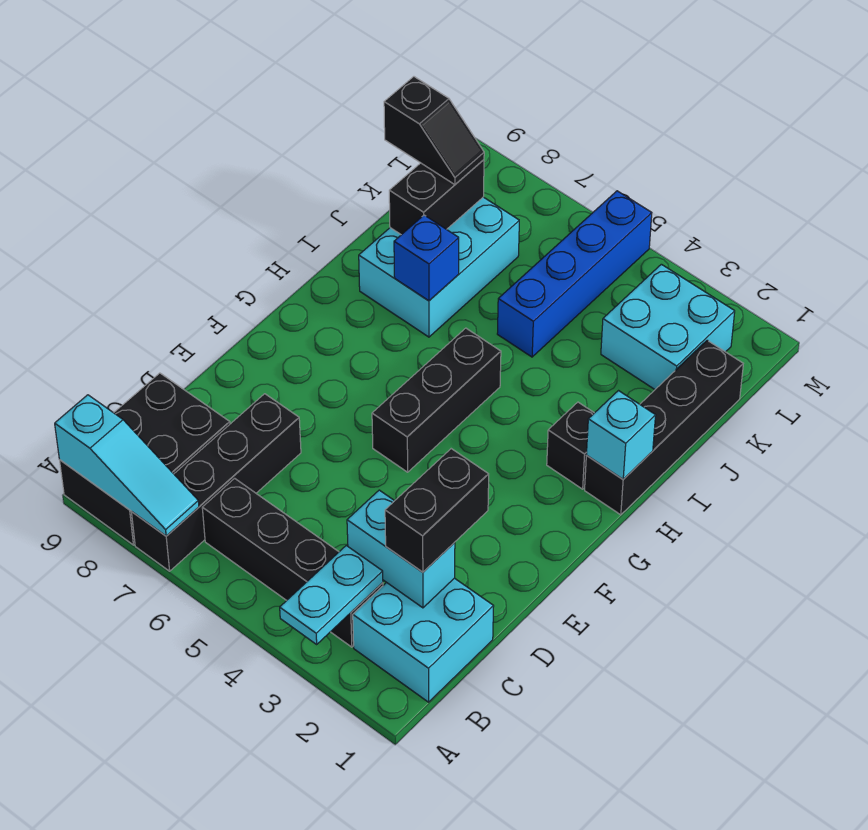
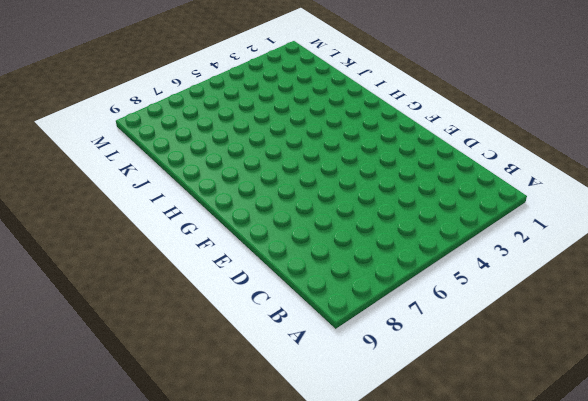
none -> black brick A7:D7 level 1
none -> black brick A8:C9 level 1
none -> cyan brick B1:C2 level 1

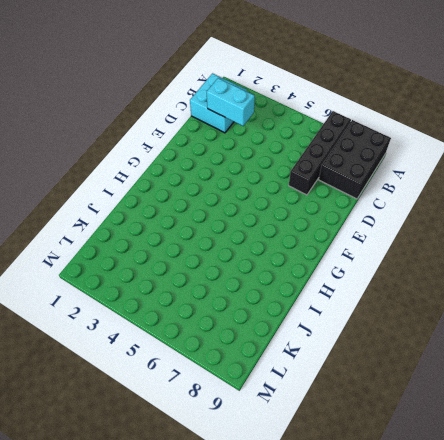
none -> black brick B3:B6 level 1
none -> black brick F5:H5 level 1
none -> black brick H1:K1 level 1

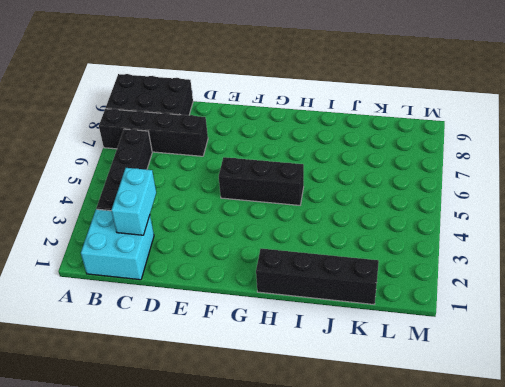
none -> black brick H2 level 1
none -> cyan brick I7:K8 level 1
none -> blue brick J5:M5 level 1

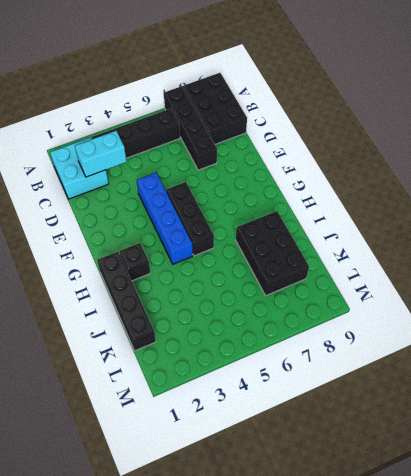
blue brick E4:H4 level 1 -> blue brick J5:M5 level 1
black brick I7:K8 level 1 -> cyan brick I7:K8 level 1
none -> cyan brick K2:L3 level 1
none -> cyan plate A3:B3 level 2
none -> cyan slope A7:A9 level 2 top 9

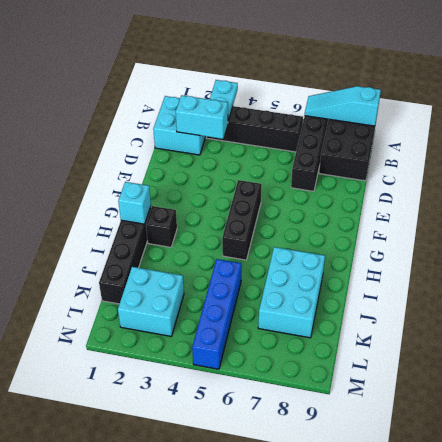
none -> blue brick I7 level 2
none -> black brick J8:K8 level 2
none -> black brick C2:D2 level 3

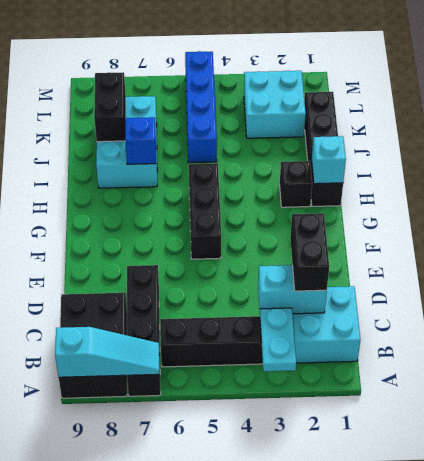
none -> black slope K8:K9 level 3 top 9

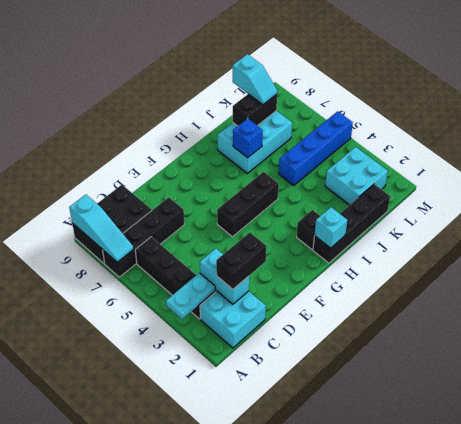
cyan slope K8:K9 level 3 top 9 -> black slope K8:K9 level 3 top 9

